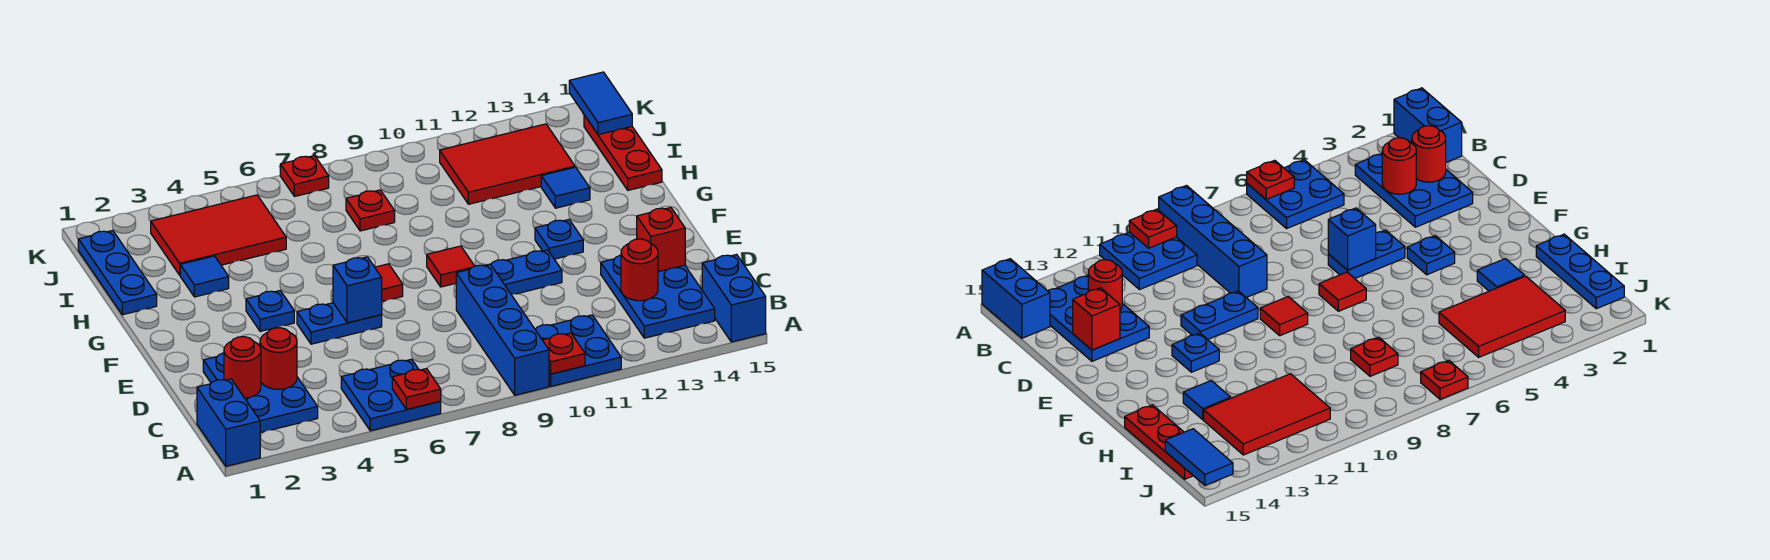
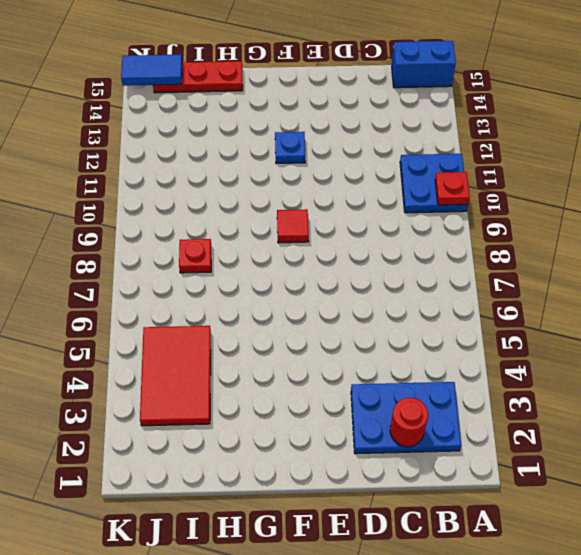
none -> blue brick A1:B1 level 1
none -> blue plate A5:B6 level 1
none -> blue brick A9:D9 level 1

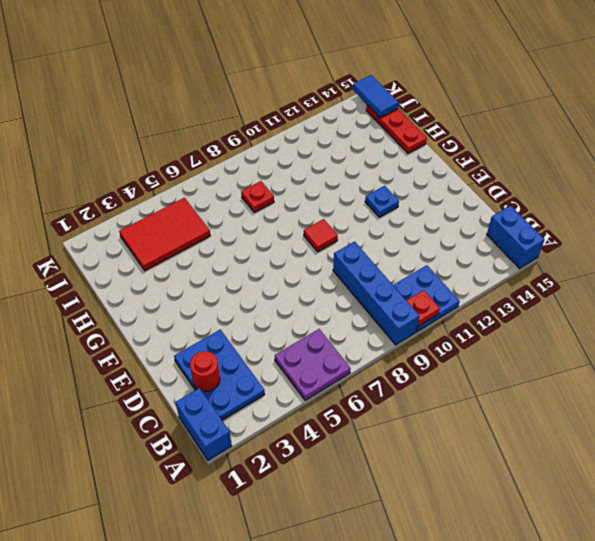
purple plate A5:B6 level 1 -> blue plate A5:B6 level 1
none -> blue plate B13:D14 level 1
none -> blue plate E5:E6 level 1
none -> blue plate E10:E11 level 1

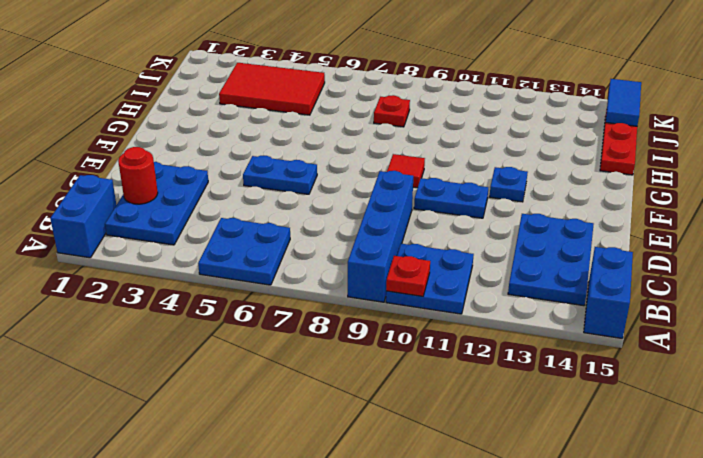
none -> blue plate F4 level 1
none -> red tile F7 level 1
none -> blue plate H1:J1 level 1

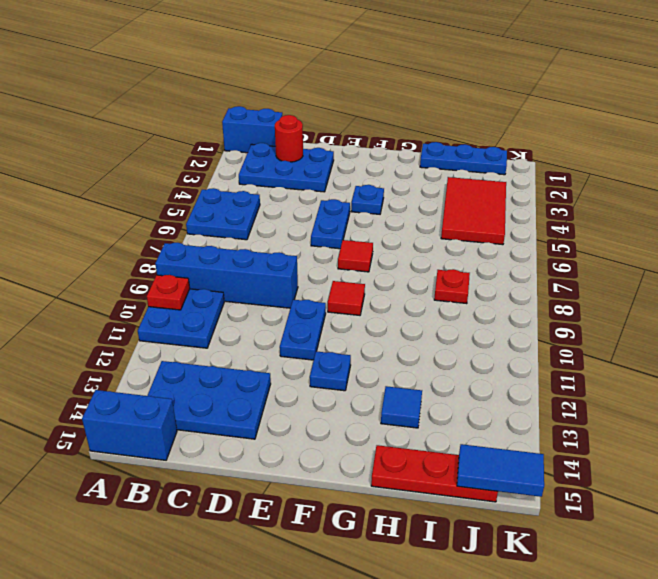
none -> blue tile H3 level 1
none -> red tile I11:J13 level 1
none -> red plate K7 level 1

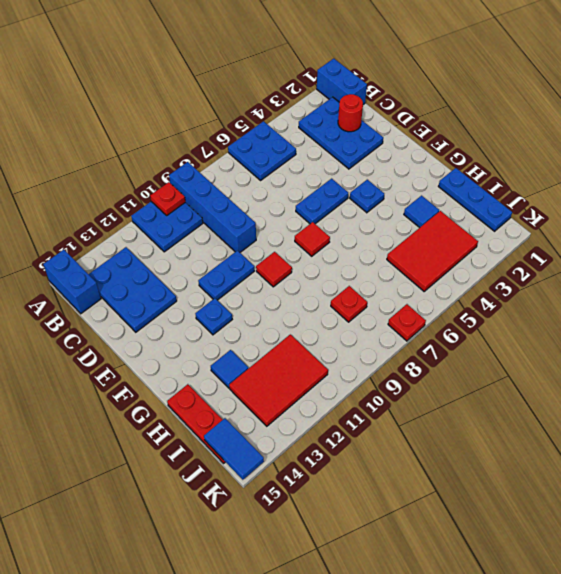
none -> red plate A6 level 2
none -> red round brick C3 level 2
none -> red round brick C13 level 2

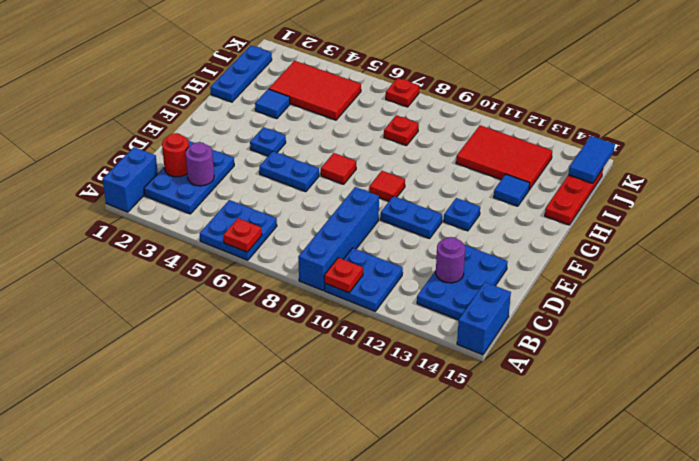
purple round brick C3 level 2 -> red round brick C3 level 2
purple round brick C13 level 2 -> red round brick C13 level 2
none -> red brick D14 level 2
none -> blue brick E6 level 2

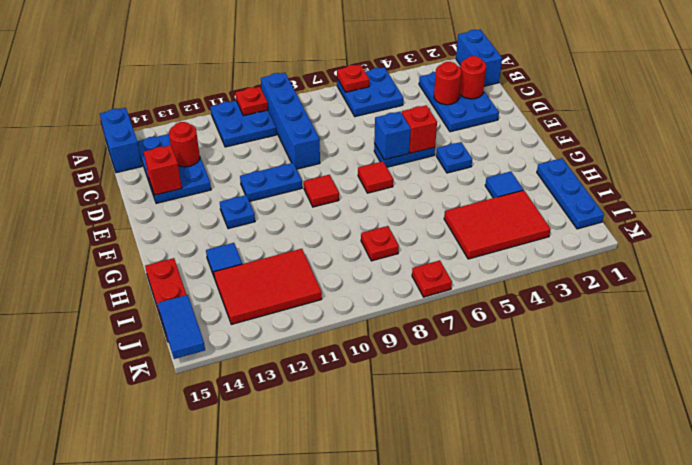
red brick E5 level 2 -> none

